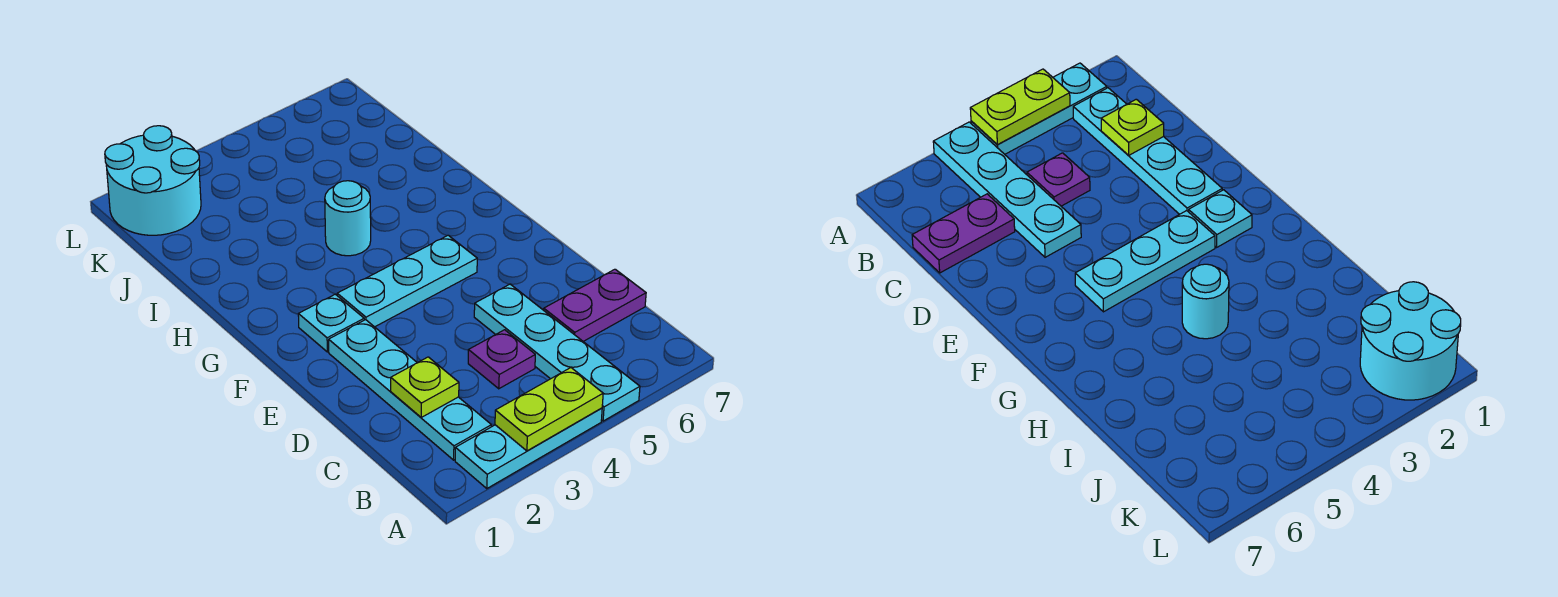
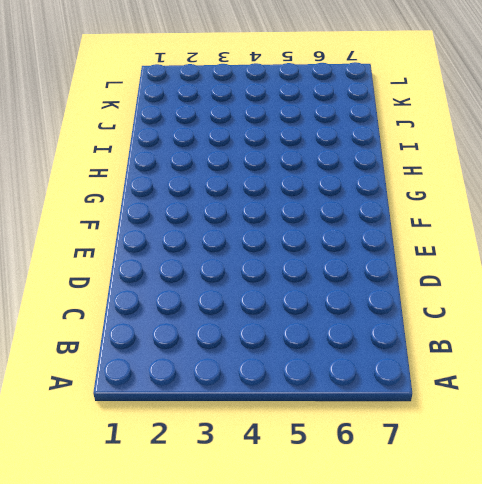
none -> cyan plate A2:A4 level 1
none -> cyan plate A5:D5 level 1

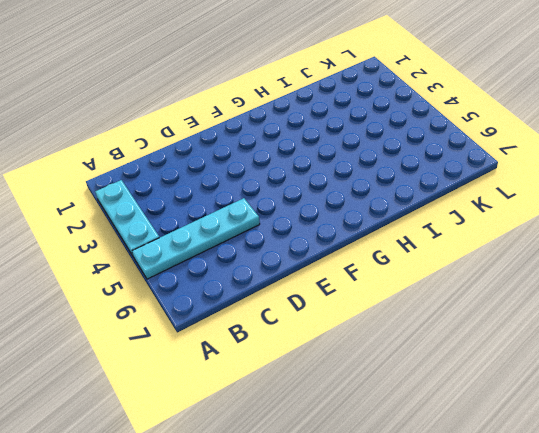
none -> cyan plate B2:E2 level 1
none -> purple plate C4 level 1

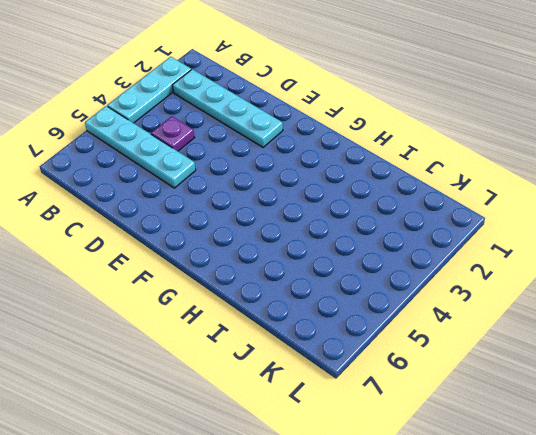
none -> purple plate C6:C7 level 1
none -> cyan plate F2 level 1

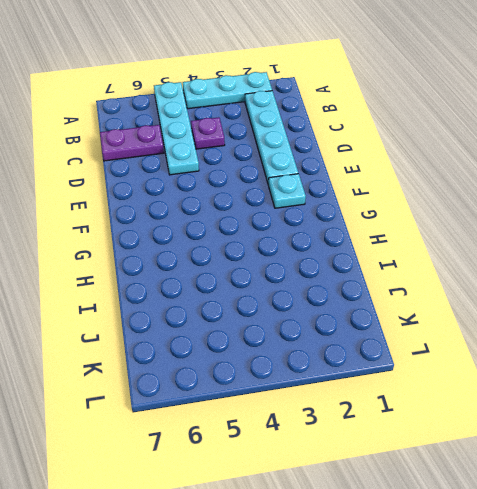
none -> cyan plate F3:F5 level 1
none -> cyan round brick H4 level 1

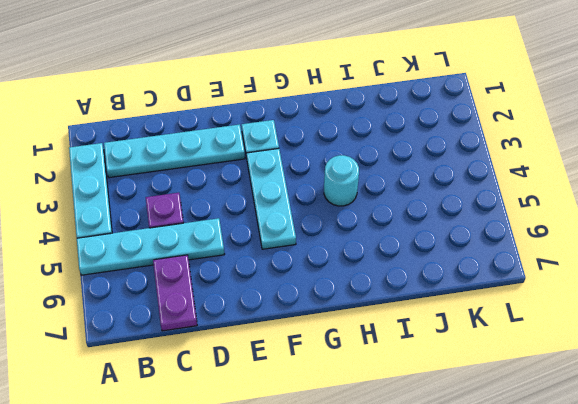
none -> cyan round brick K1:L2 level 1
none -> lime plate A3:A4 level 2

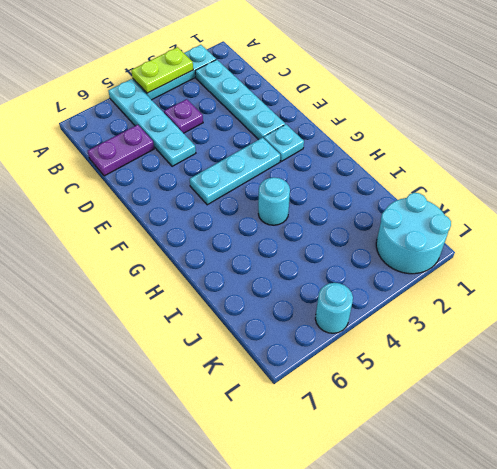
cyan round brick L5 level 1 -> none
none -> lime plate C2 level 2

